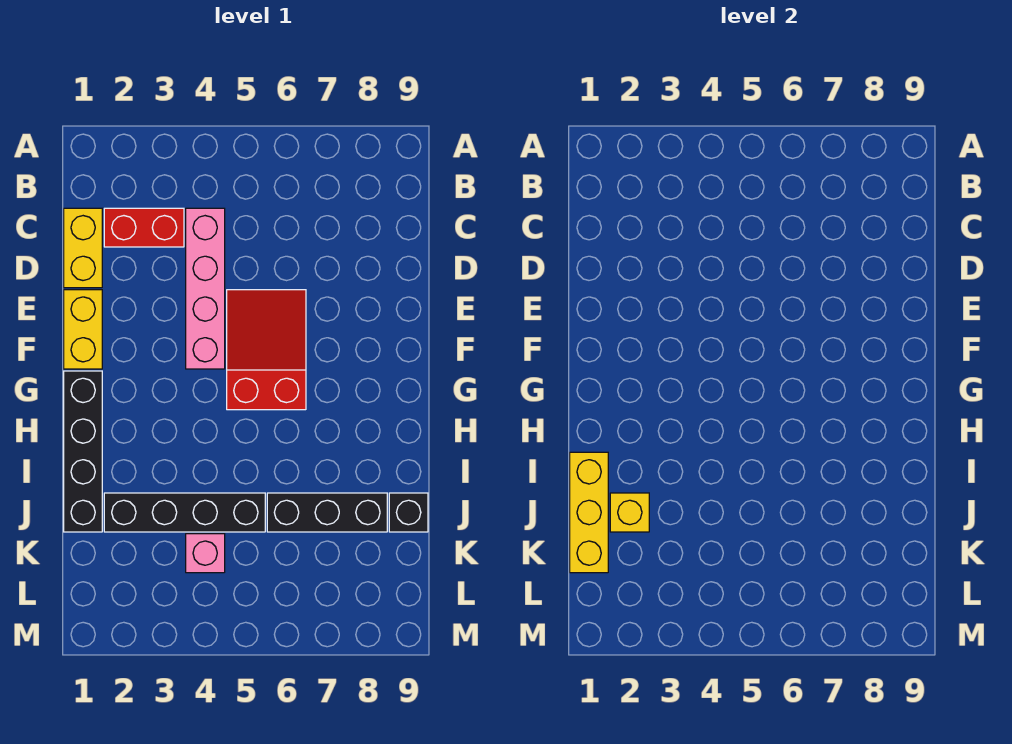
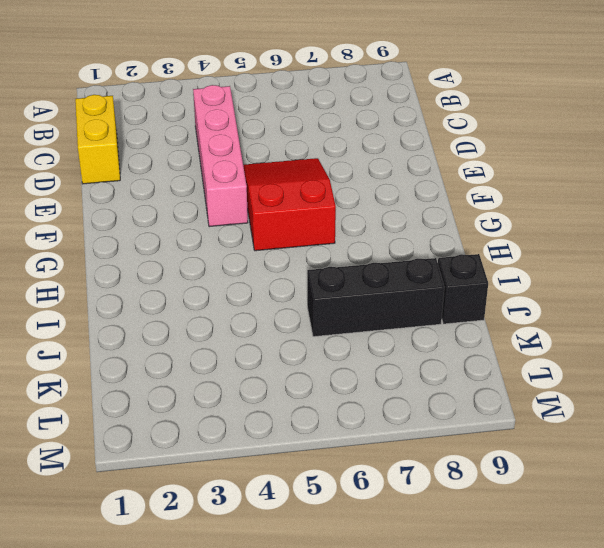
none -> red brick C2:C3 level 1
none -> yellow brick E1:F1 level 1
none -> black brick G1:J1 level 1

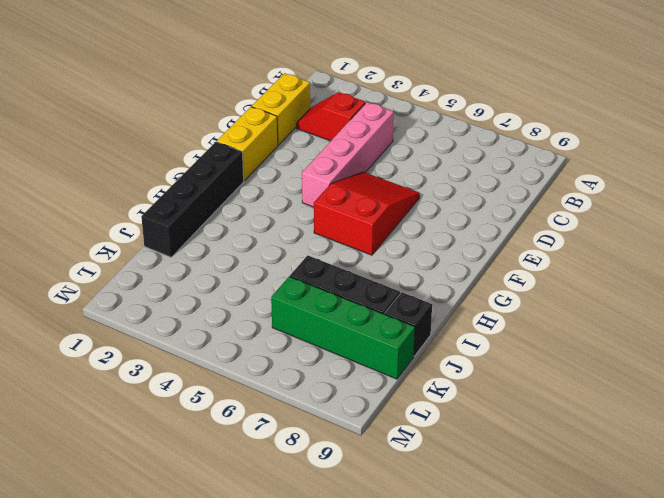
red slope C2:C3 level 1 top 3 -> red brick C2:C3 level 1
green brick K6:K9 level 1 -> none
none -> black brick J2:J5 level 1
none -> pink brick K4 level 1
none -> yellow brick I1:K1 level 2

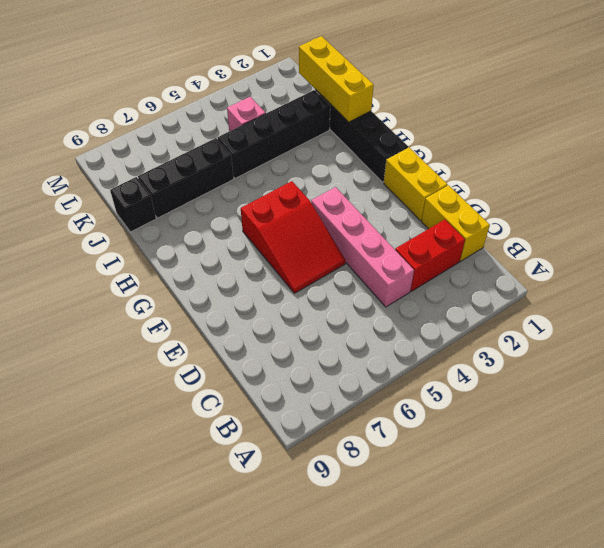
none -> yellow brick J2 level 2

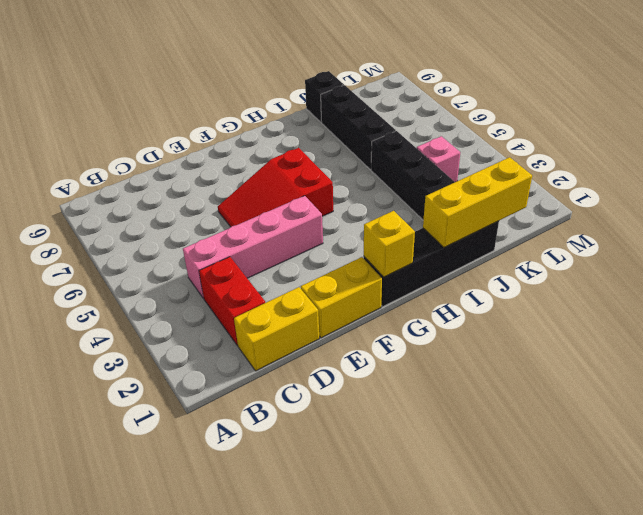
yellow brick G1 level 2 -> yellow brick J2 level 2

